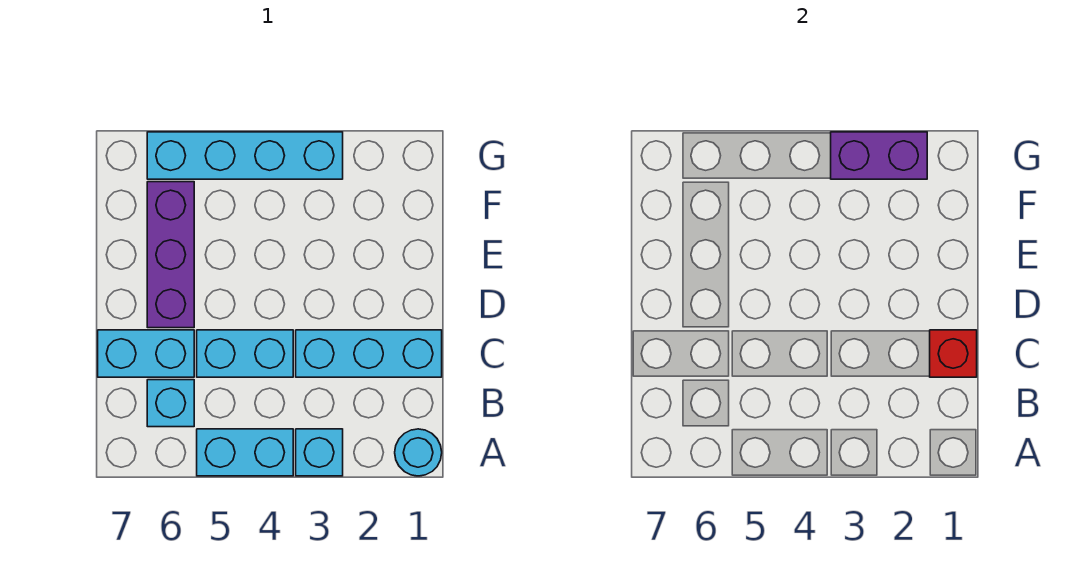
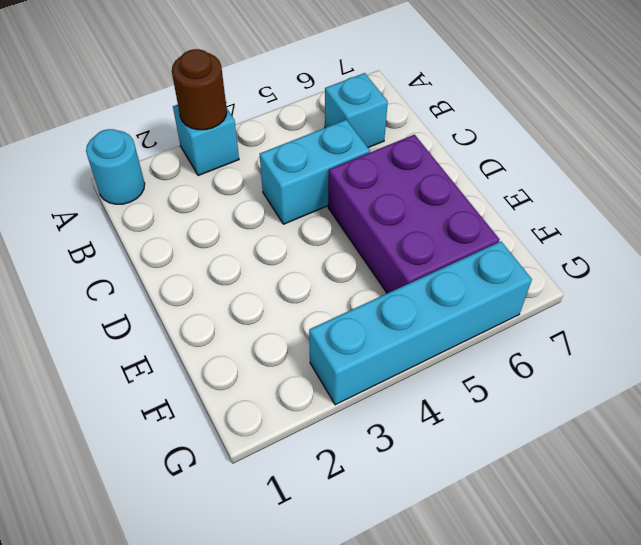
brown round brick A3 level 2 -> none
purple brick D5:F6 level 1 -> purple brick D6:F6 level 1
none -> cyan brick A4:A5 level 1
none -> cyan brick C1:C3 level 1

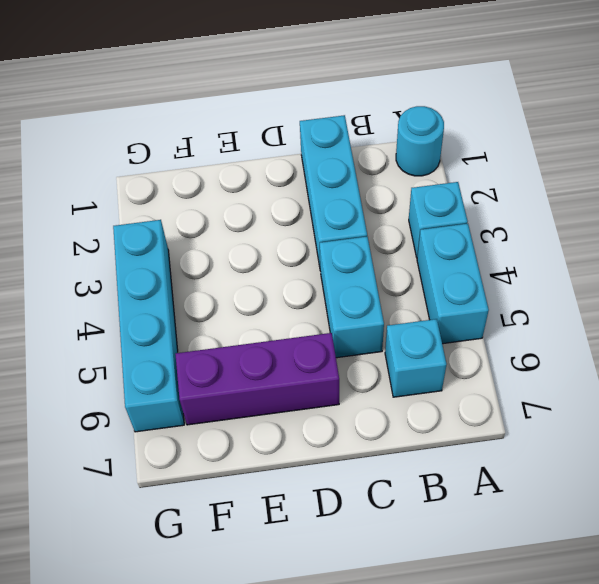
none -> cyan brick C6:C7 level 1
none -> red brick C1 level 2

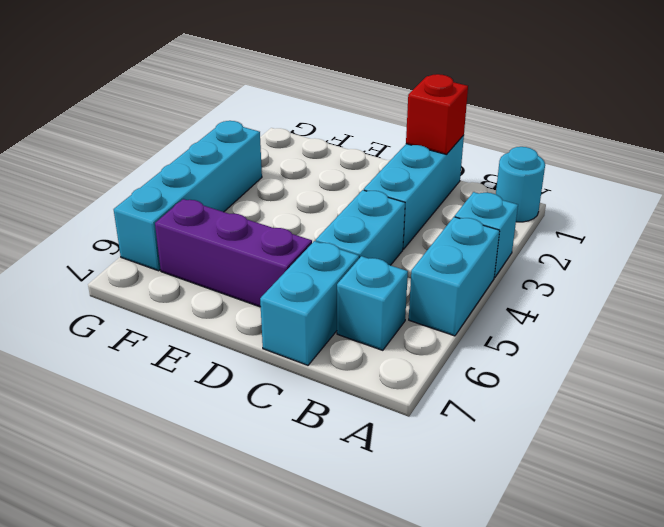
none -> purple brick G2:G3 level 2

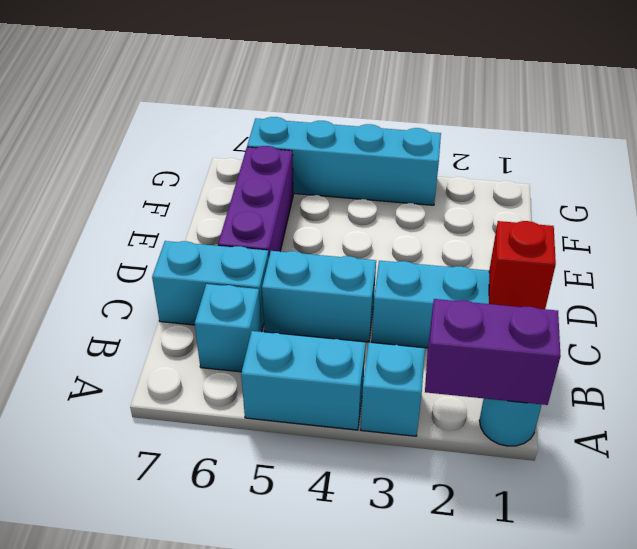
purple brick A1:A2 level 2 -> purple brick G2:G3 level 2

